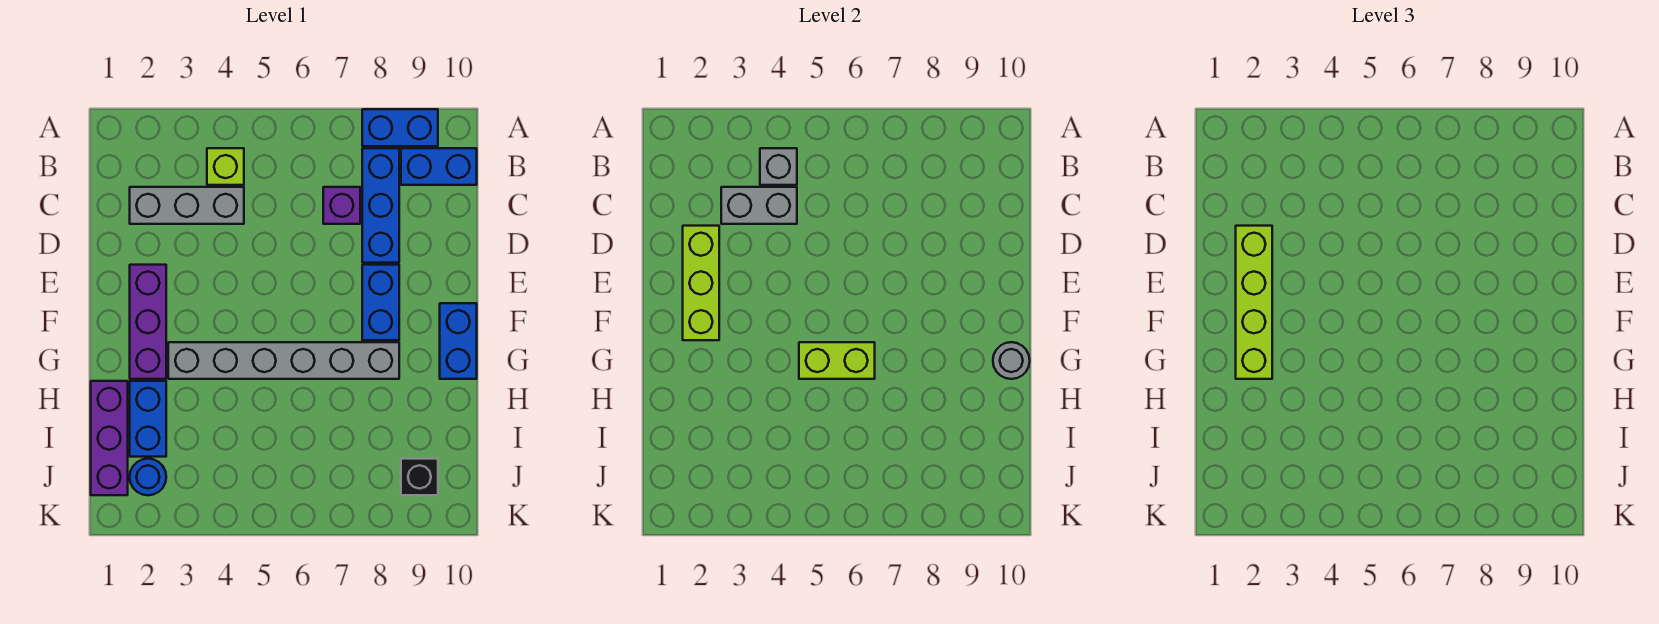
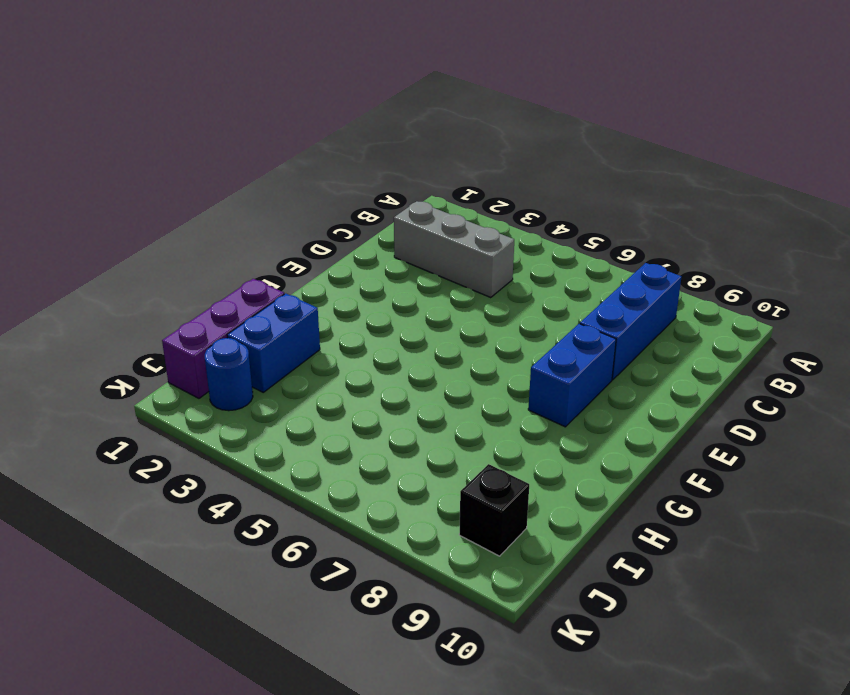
none -> blue brick A8:A9 level 1
none -> lime brick B4 level 1
none -> blue brick B9:B10 level 1

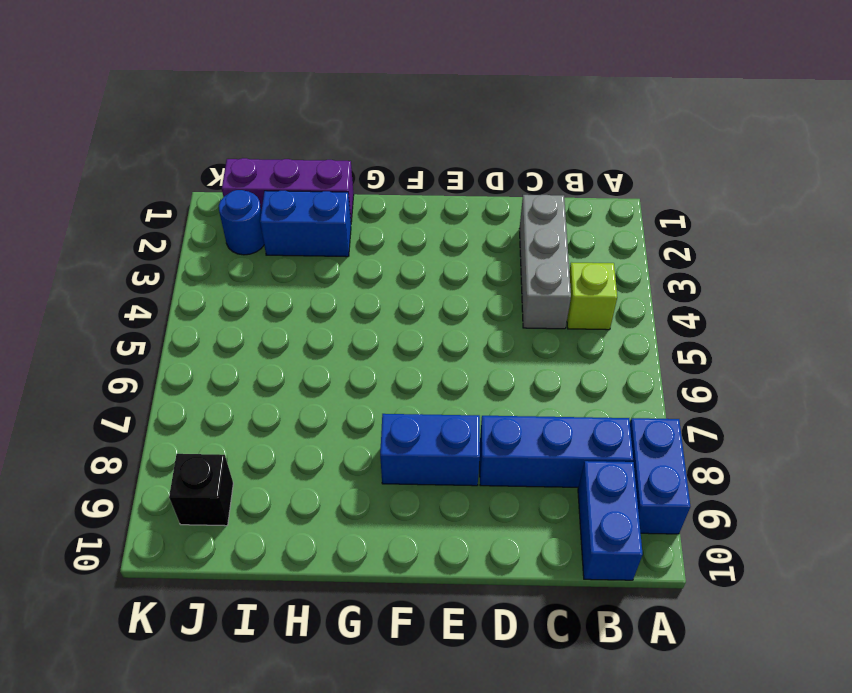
none -> purple brick C7 level 1
none -> purple brick E2:G2 level 1
none -> blue brick F10:G10 level 1

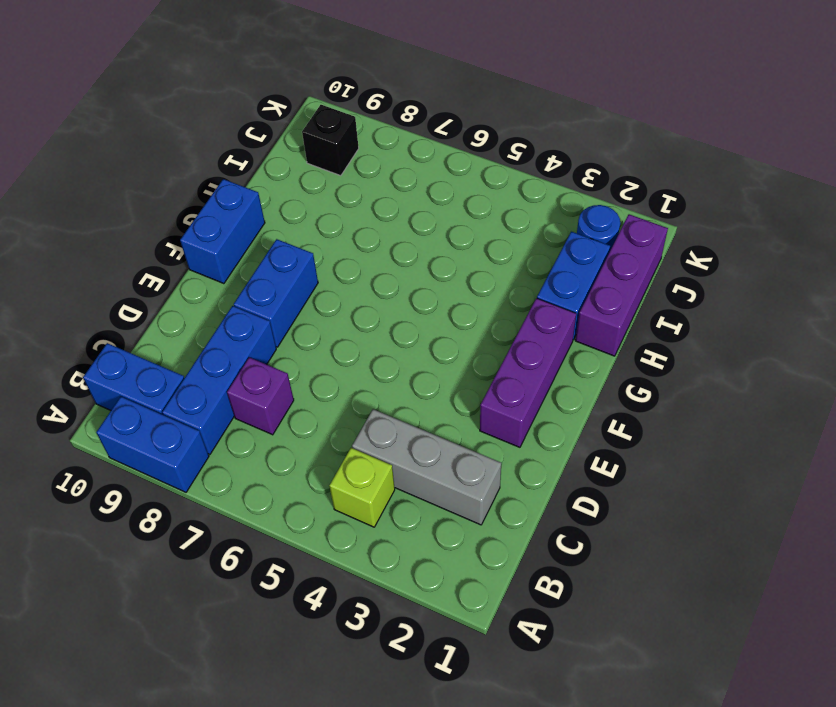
none -> grey brick G3:G8 level 1
none -> grey brick B4 level 2
none -> grey brick C3:C4 level 2

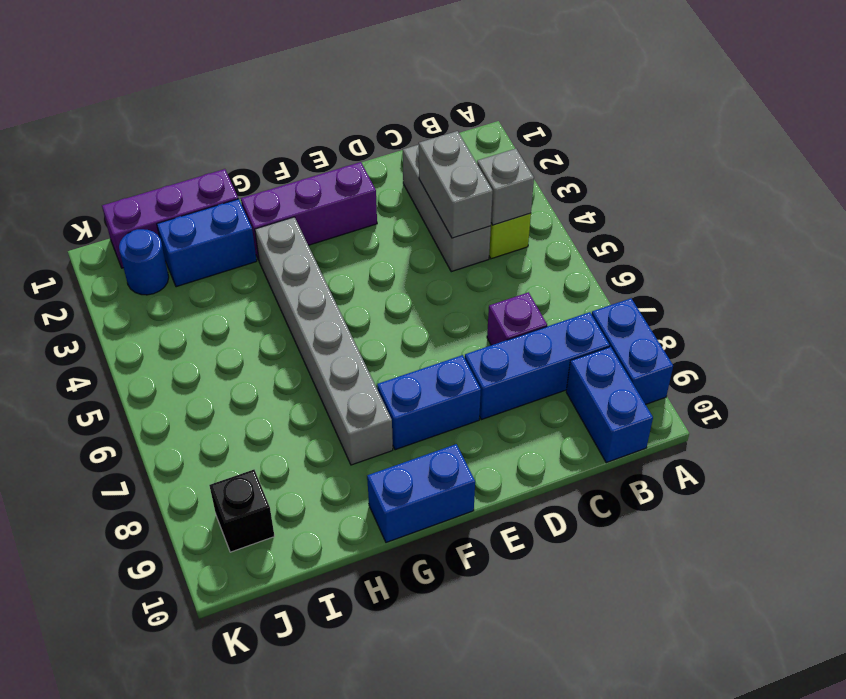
none -> lime brick D2:F2 level 2
none -> lime brick G5:G6 level 2
none -> grey round brick G10 level 2

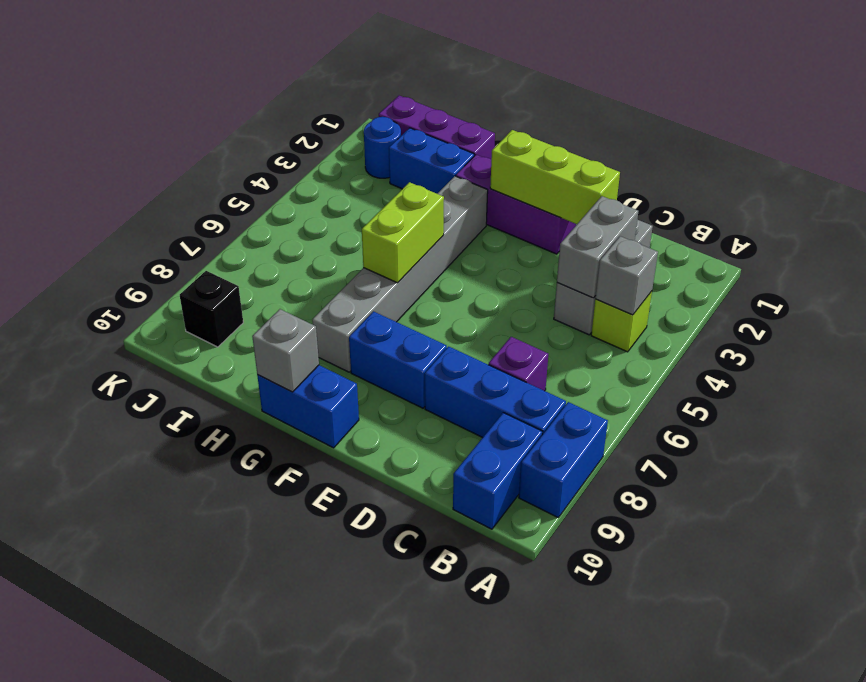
grey brick G10 level 2 -> grey round brick G10 level 2
none -> lime brick D2:G2 level 3

